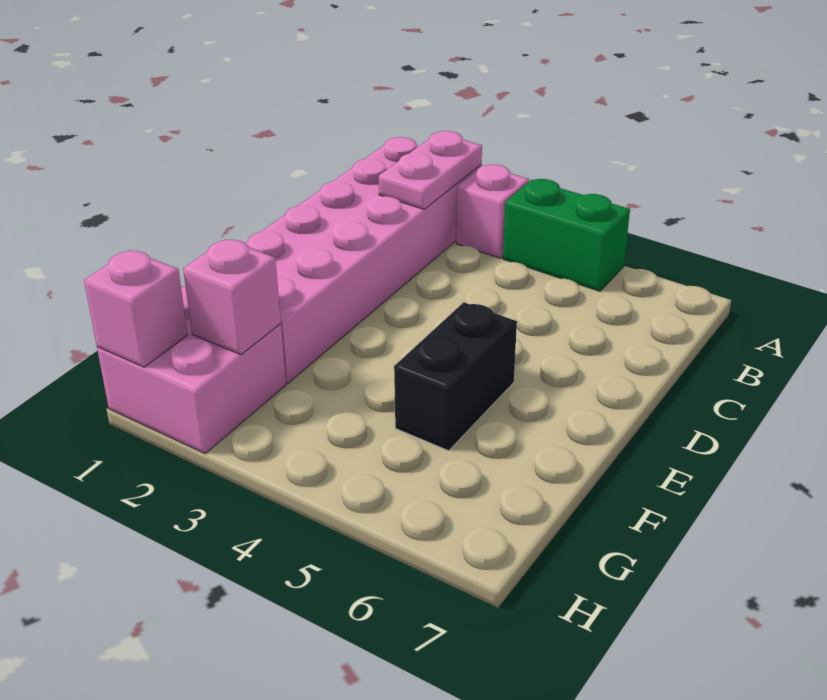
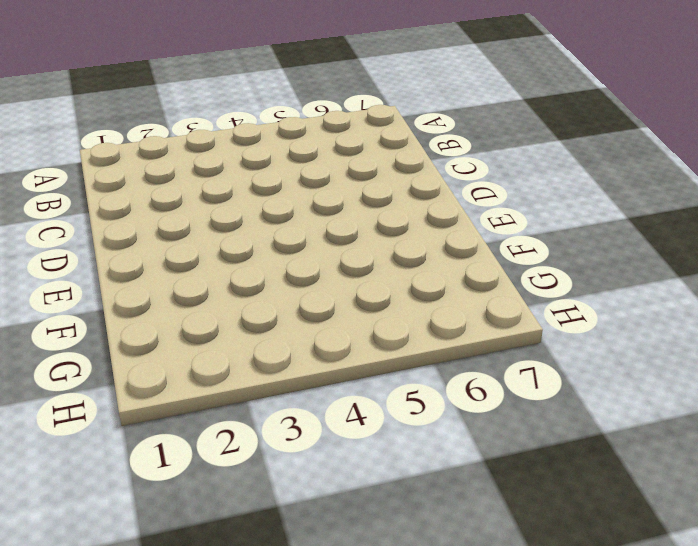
none -> pink brick A1:F2 level 1
none -> pink brick A3 level 1

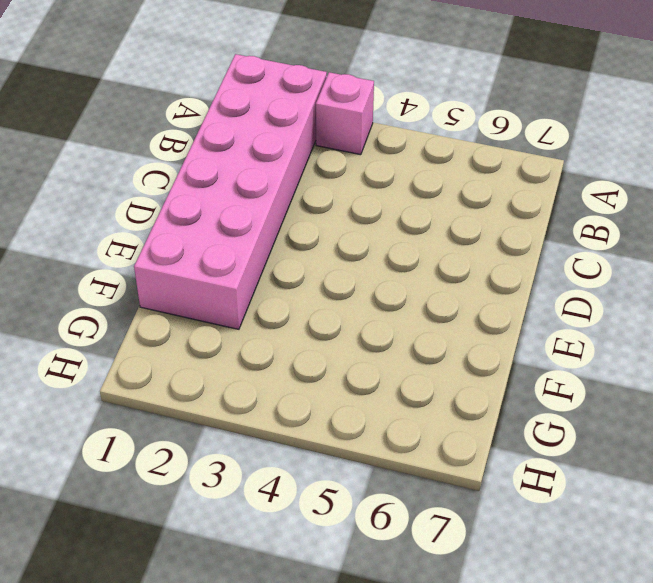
none -> green brick A4:A5 level 1
none -> black brick E5:F5 level 1

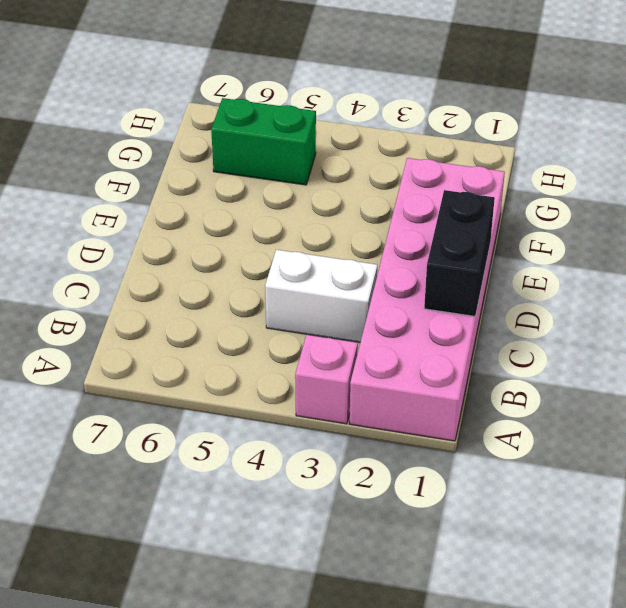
black brick C1:D1 level 2 -> black brick E5:F5 level 1
white brick C3:C4 level 1 -> none
green brick G5:G6 level 1 -> green brick A4:A5 level 1
none -> pink brick G1:H2 level 1
none -> pink plate A2:B2 level 2

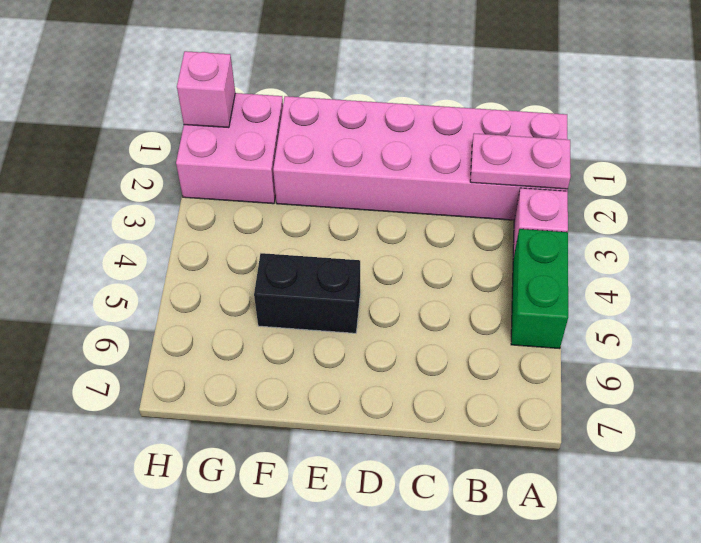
none -> pink brick G2 level 2

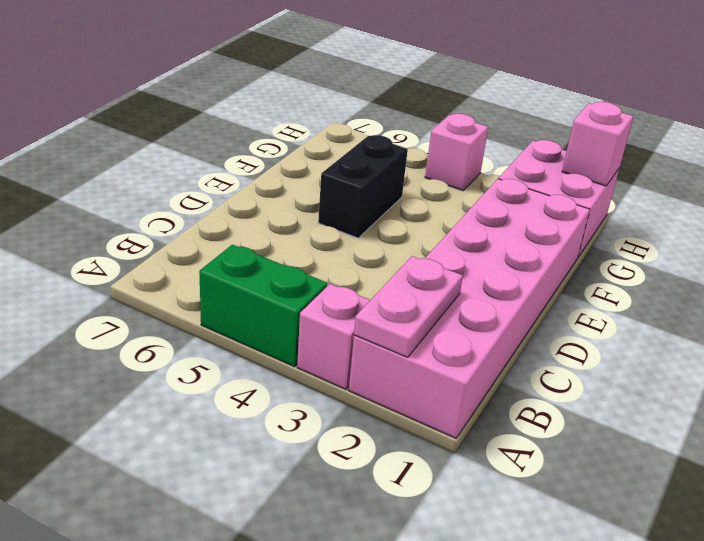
pink brick H4 level 1 -> pink brick G2 level 2

